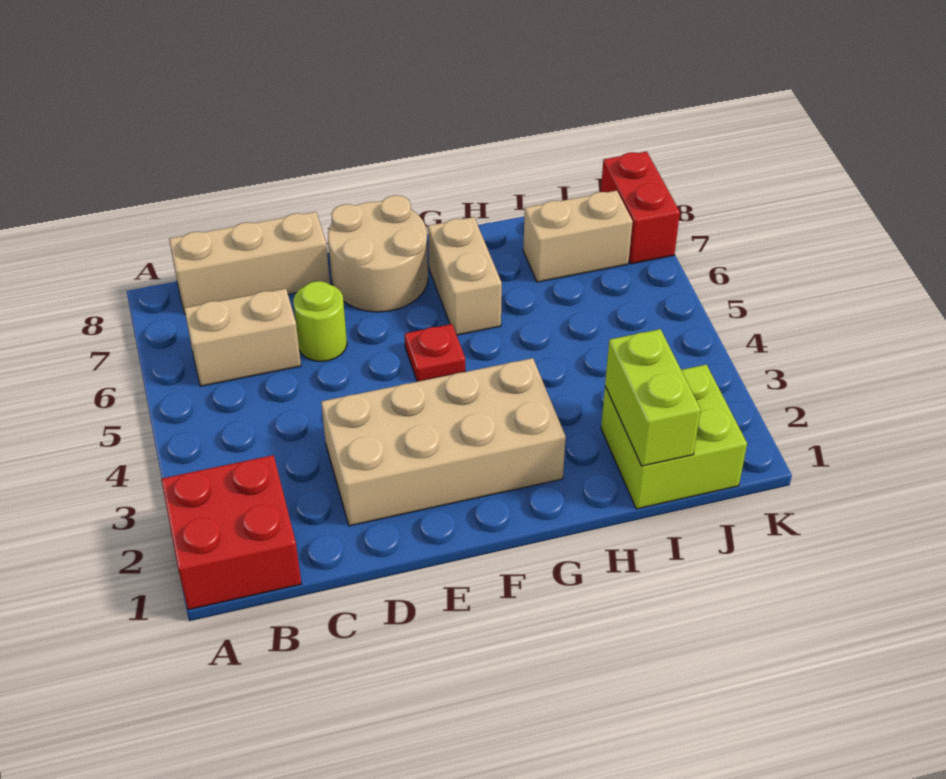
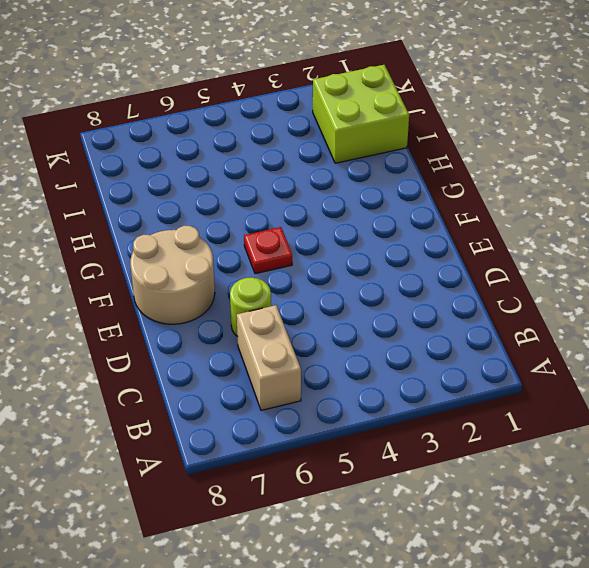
none -> red brick A1:B2 level 1
none -> tan brick B8:D8 level 1
none -> tan brick D2:G3 level 1

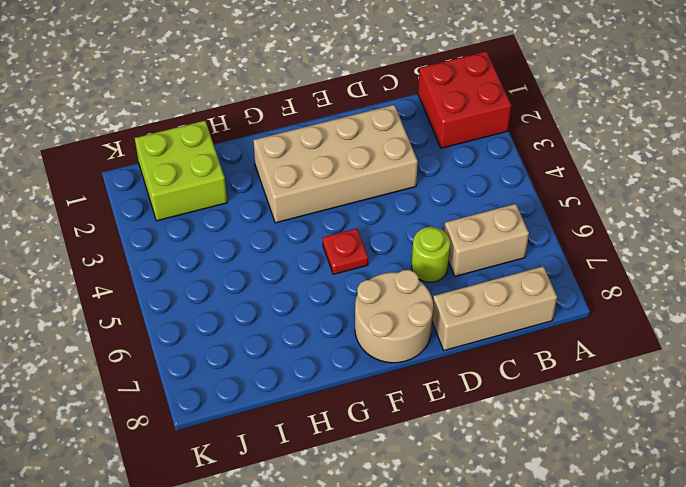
none -> tan brick G6:G7 level 1
none -> tan brick I7:J7 level 1
none -> red brick K7:K8 level 1

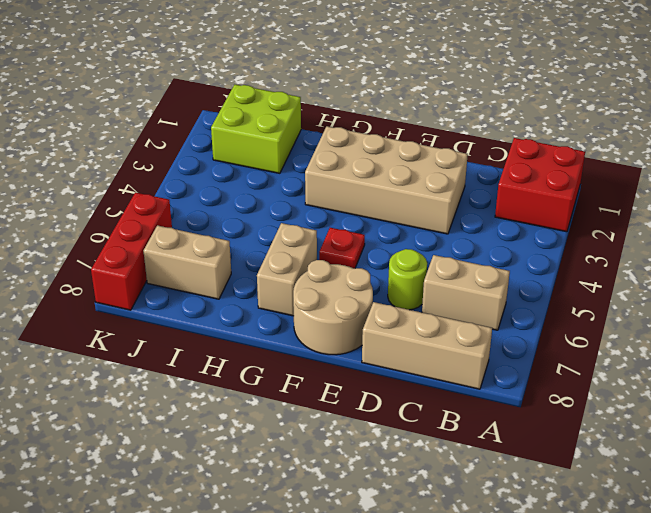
red brick K6:K8 level 1 -> red brick K7:K8 level 1
none -> lime brick I1:I2 level 2

